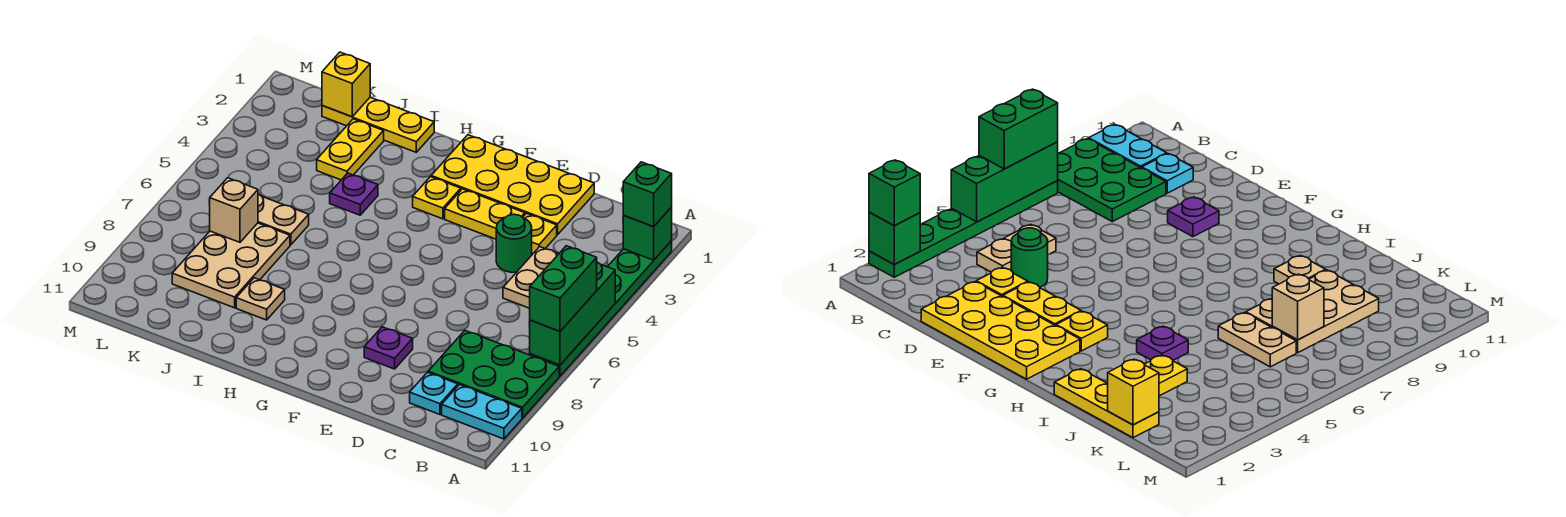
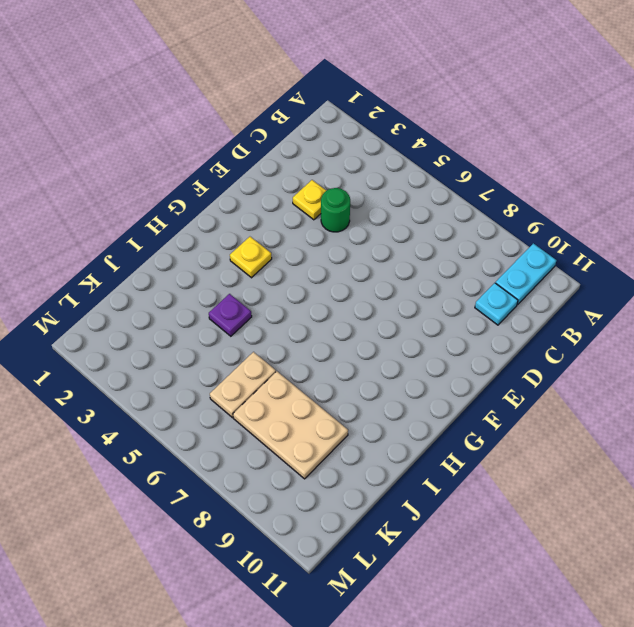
none -> green plate A2:A7 level 1
none -> green plate A8:C9 level 1
none -> tan plate C4:C5 level 1

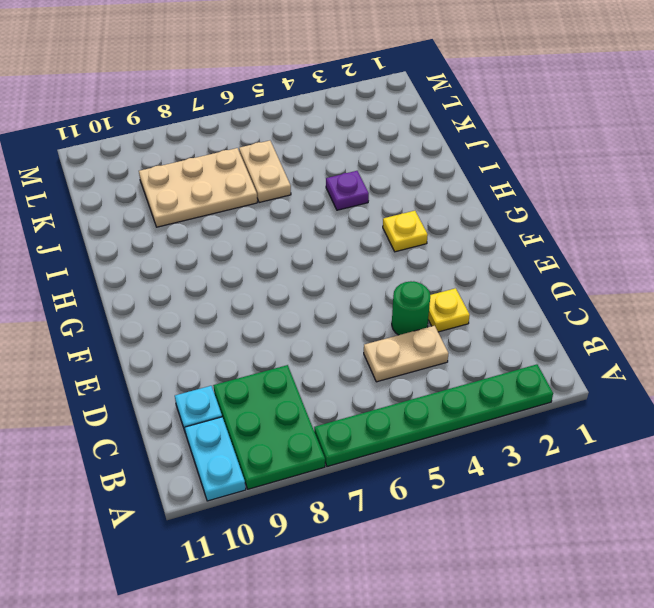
none -> yellow plate D1:G2 level 1
none -> yellow plate E3:F3 level 1
none -> purple plate E9 level 1

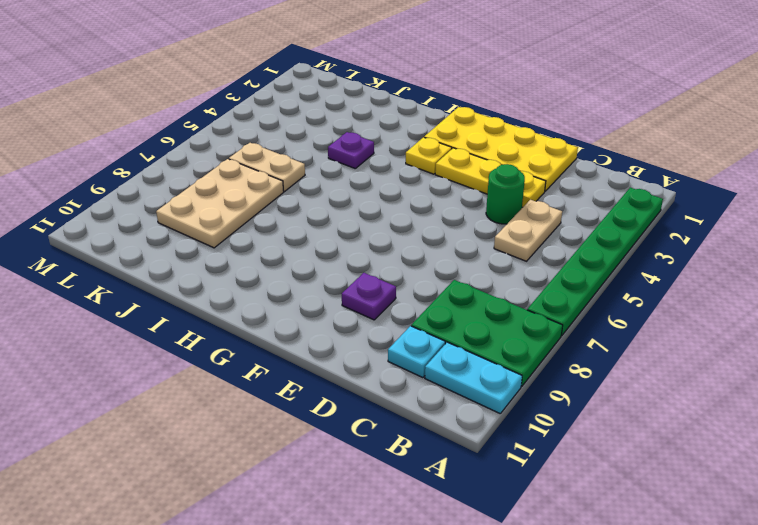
none -> yellow plate I1:K1 level 1
none -> tan plate I9 level 1
none -> yellow plate J2:J3 level 1

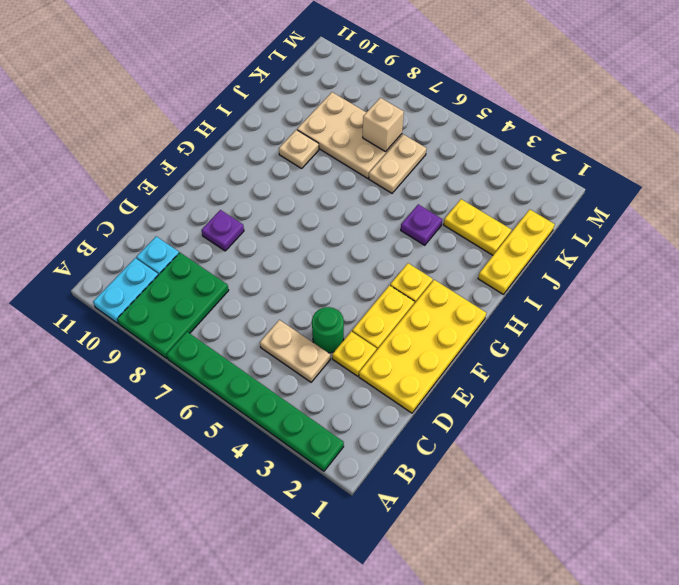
none -> green brick A2 level 2
none -> green brick A5:A7 level 2
none -> yellow brick K1 level 2

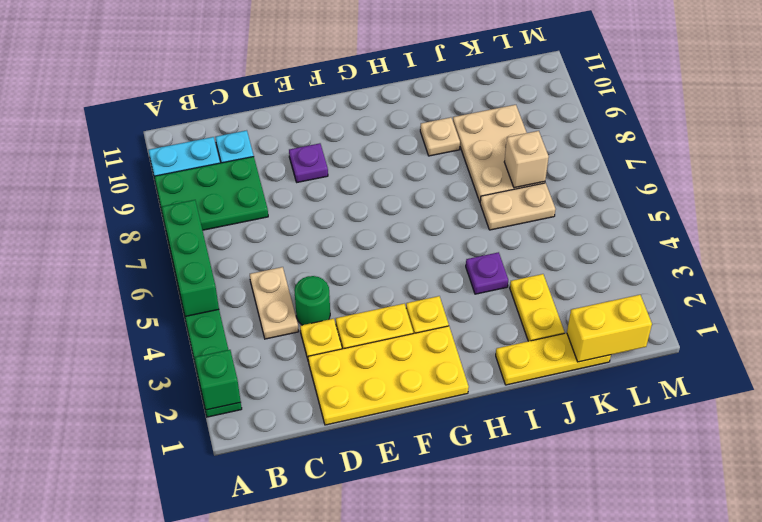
yellow brick K1:L1 level 2 -> yellow brick K1 level 2
none -> green brick A2 level 3
none -> green brick A6:A7 level 3

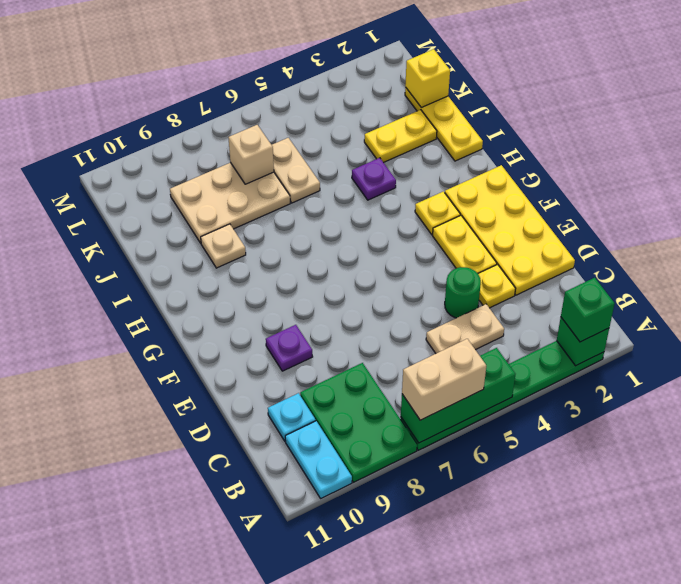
tan brick A6:A7 level 3 -> green brick A6:A7 level 3

